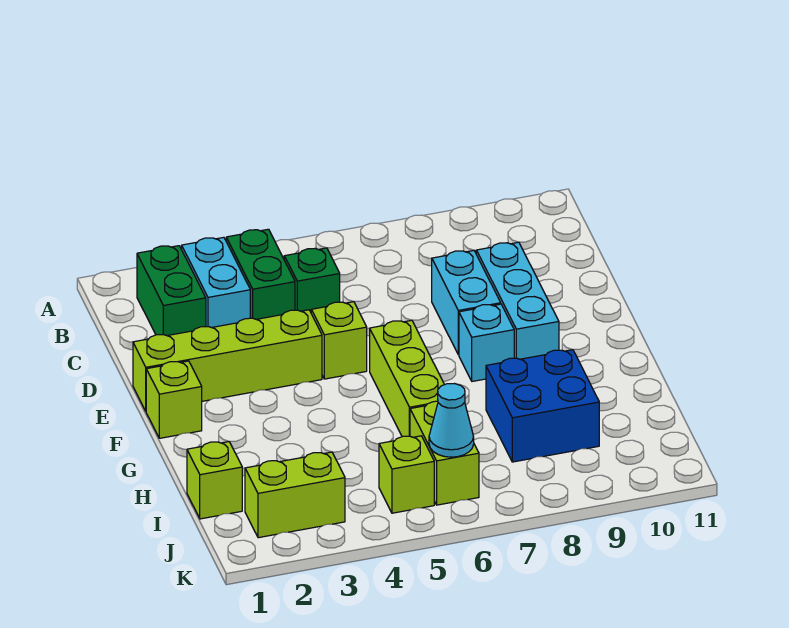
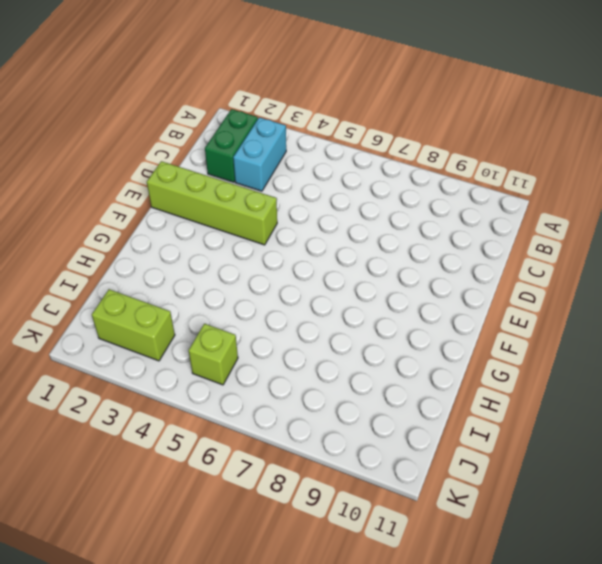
none -> green brick B4:C4 level 1
none -> green brick C5 level 1
none -> cyan brick D8:E8 level 1

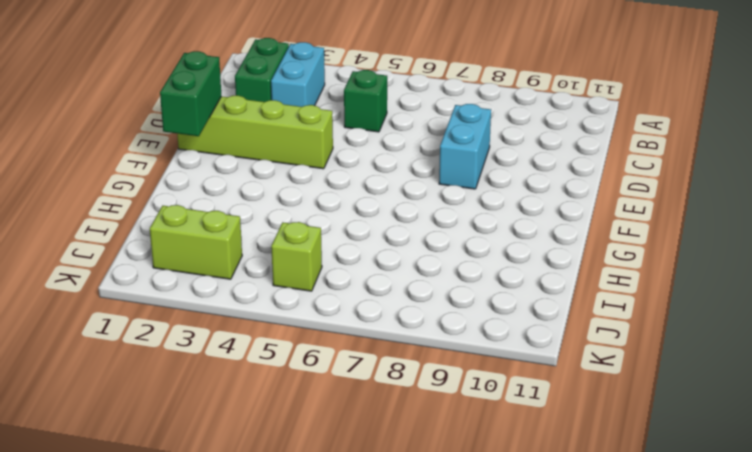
green brick E1:F1 level 2 -> green brick B4:C4 level 1
none -> cyan brick D9:F9 level 1
none -> lime brick E5 level 1
none -> lime brick F1 level 1

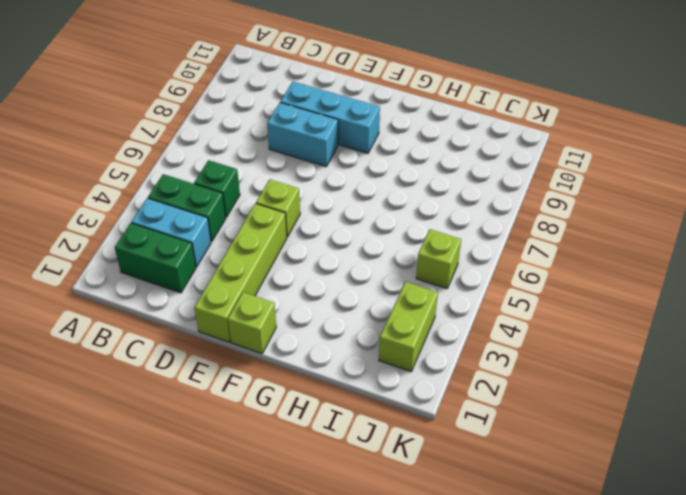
none -> lime brick F6:H6 level 1
none -> cyan brick F8 level 1
none -> blue brick H8:I9 level 1

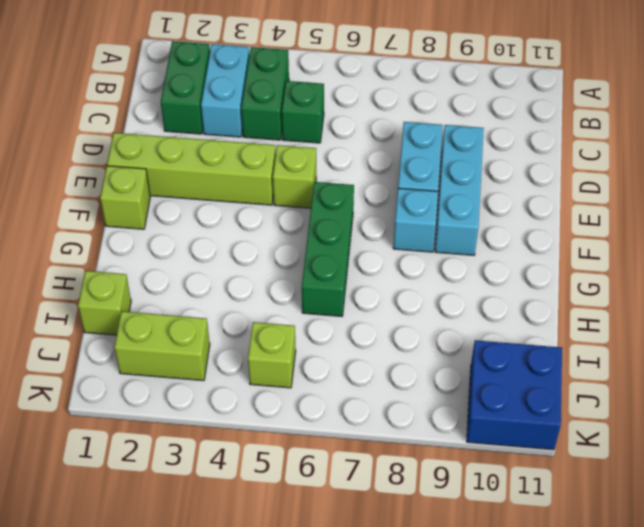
green brick F6:H6 level 1 -> lime brick F6:H6 level 1
blue brick J10:K11 level 1 -> blue brick H8:I9 level 1
none -> lime brick I6:J6 level 1
none -> cyan cone J6 level 2

